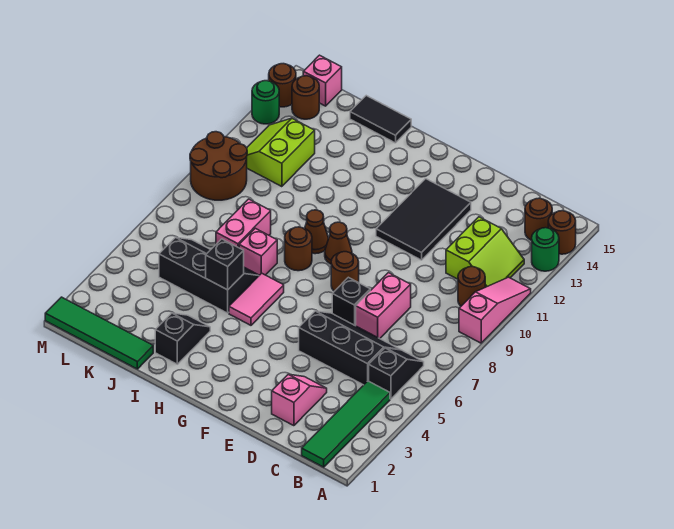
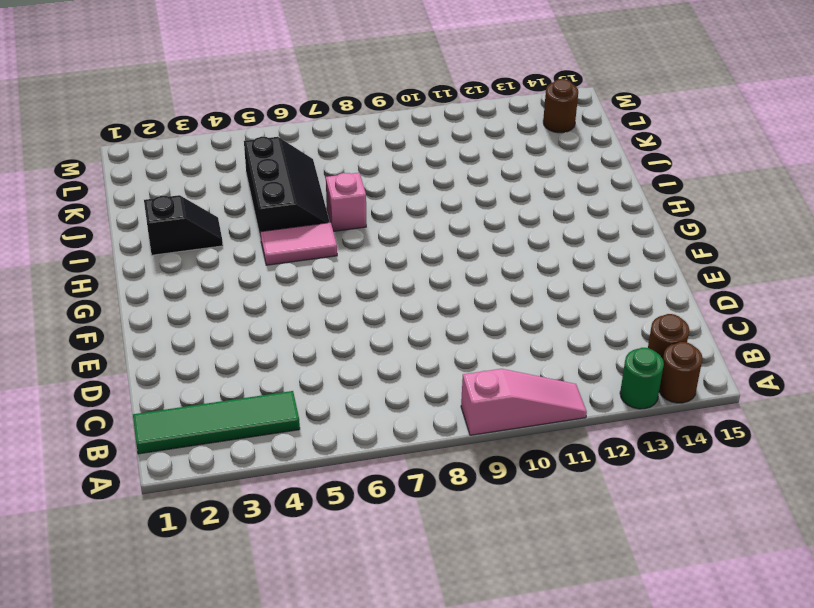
none -> black slope B5:B6 level 1 top 5
none -> brown round brick B10 level 1
none -> lime slope B11:C12 level 1 top C
none -> black slope C5:E6 level 1 top 5

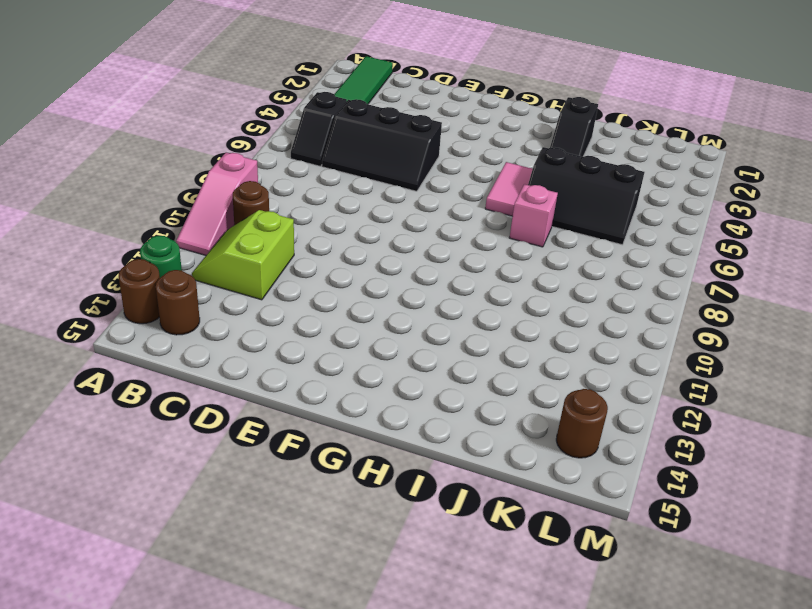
none -> pink slope D2:D3 level 1 top 2
none -> pink brick D7:D8 level 1
none -> black brick E7 level 1
none -> black tile E11:F13 level 1

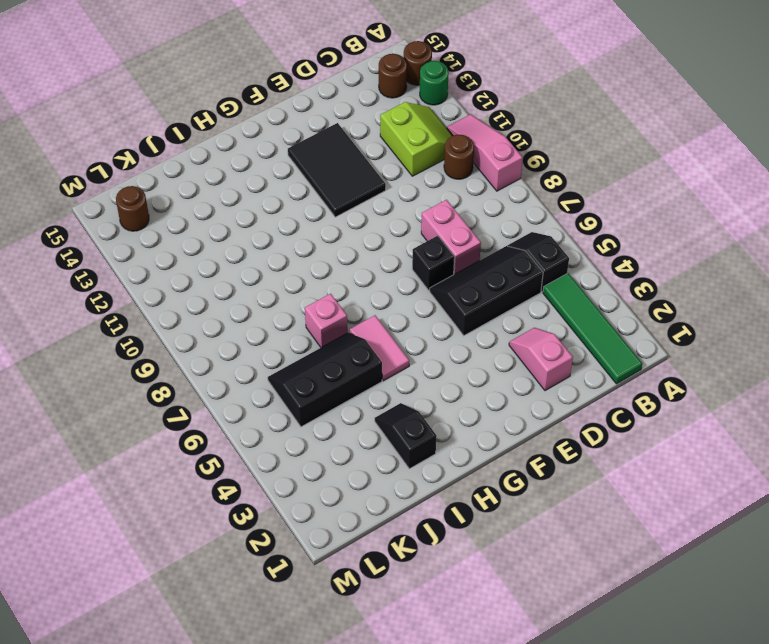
none -> brown round brick F8 level 1
none -> brown cone G9 level 1
none -> brown round brick H8 level 1
none -> brown cone H9 level 1

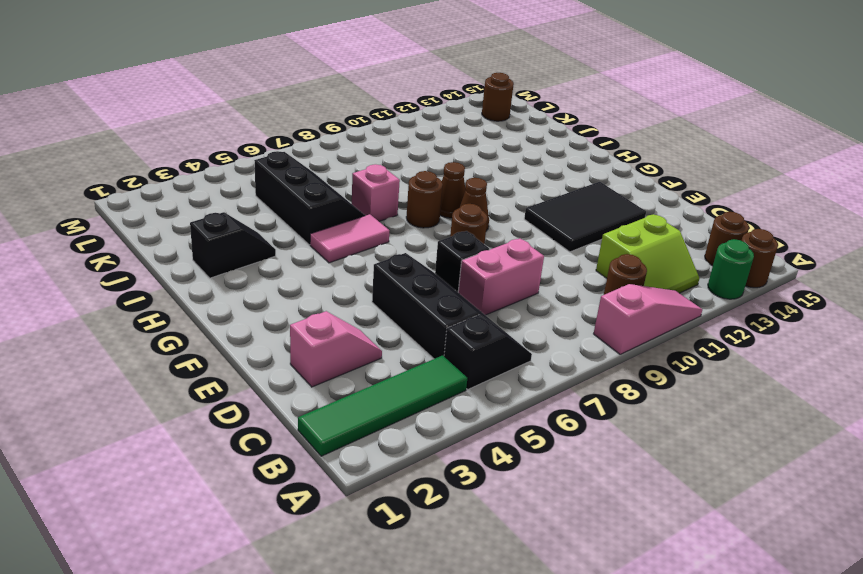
none -> black tile I15:J15 level 1
none -> green tile J1:M1 level 1
none -> pink brick J7:J8 level 1
none -> lime slope K11:L12 level 1 top K

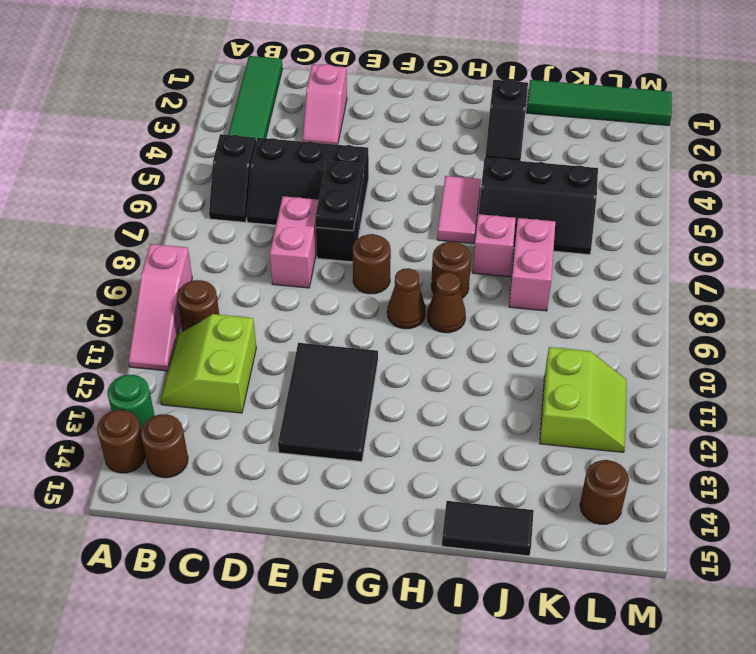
black plate E6:E7 level 2 -> none
none -> brown round brick L9:M10 level 1
none -> pink brick L15 level 1
none -> green round brick M13 level 1
none -> brown round brick M14 level 1

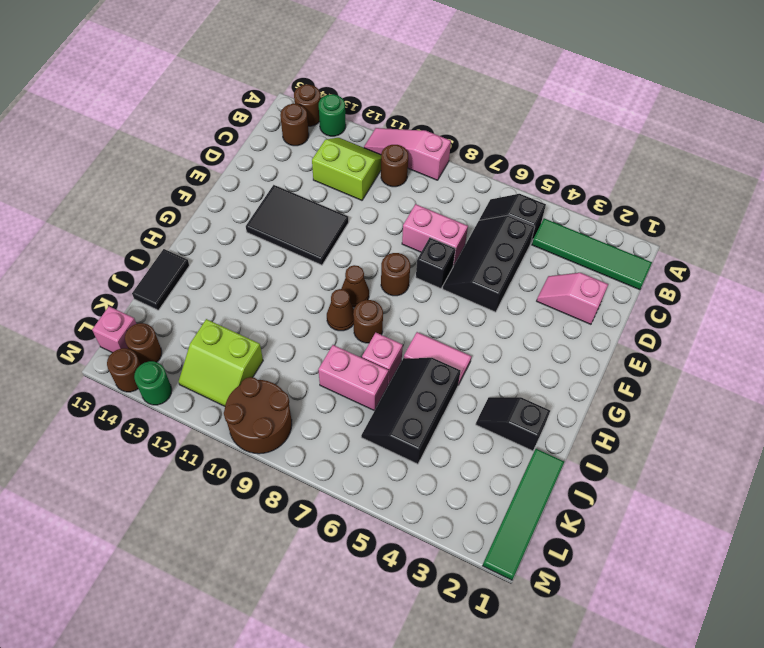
none -> black brick I5 level 2

